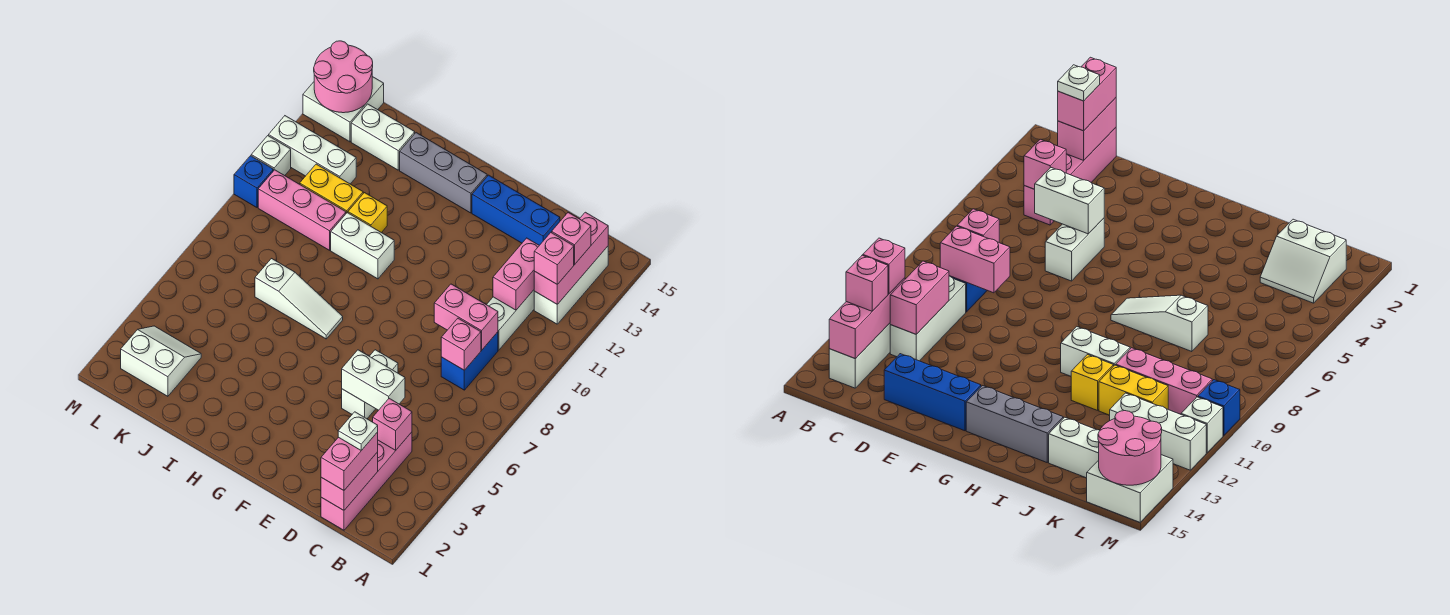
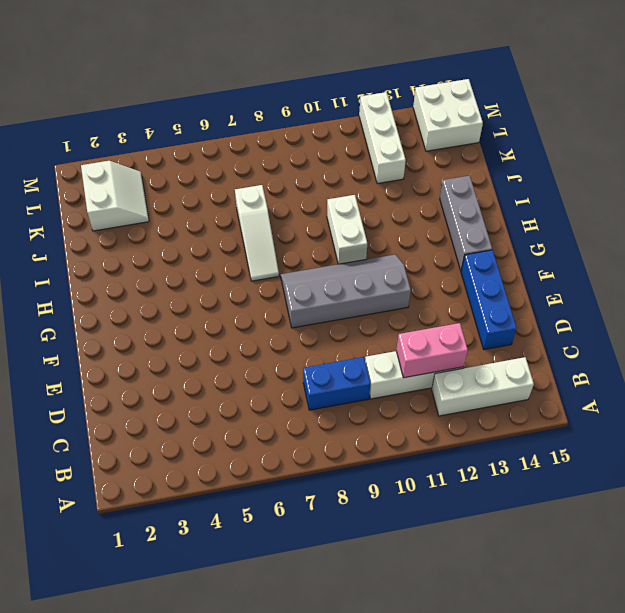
grey slope F8:G11 level 1 top F -> none
none -> pink brick C1:C4 level 1
none -> white brick E5:E6 level 1
none -> yellow brick I11 level 1
none -> pink brick J10:L10 level 1

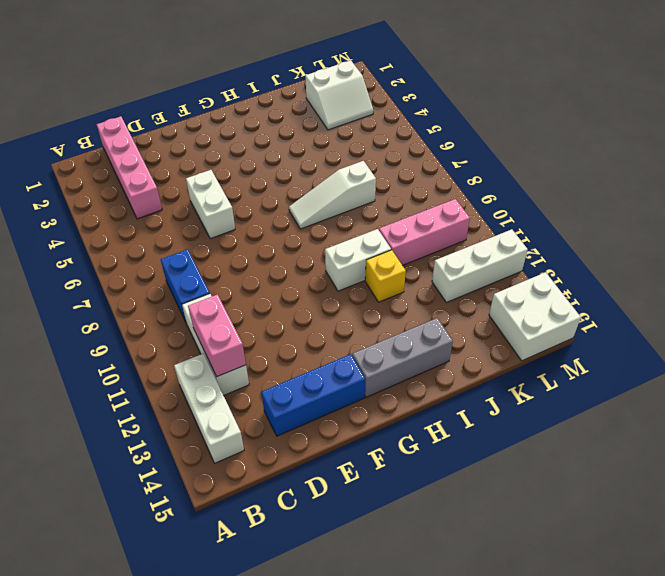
none -> yellow brick J11:K11 level 1
none -> white brick J14:K14 level 1
none -> blue brick M10 level 1
none -> white brick M11 level 1

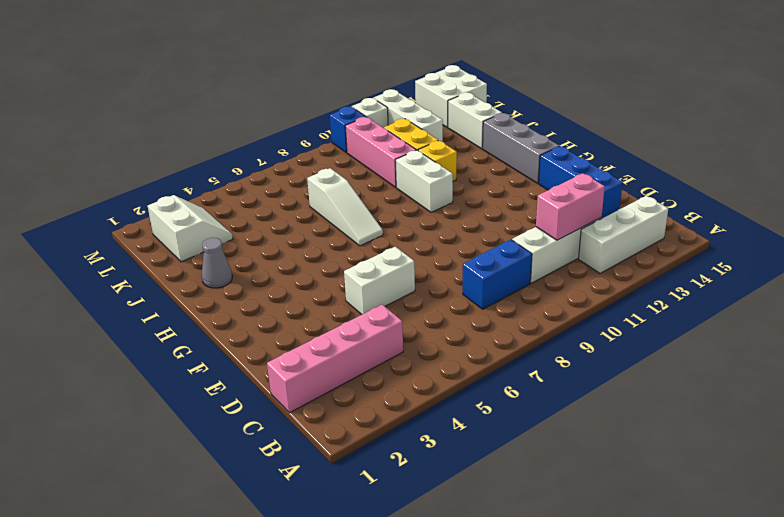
grey cone I2 level 1 -> none
none -> pink brick B12:B14 level 2
none -> pink brick C1:C2 level 2
none -> pink brick C4 level 2
none -> pink brick C8 level 2

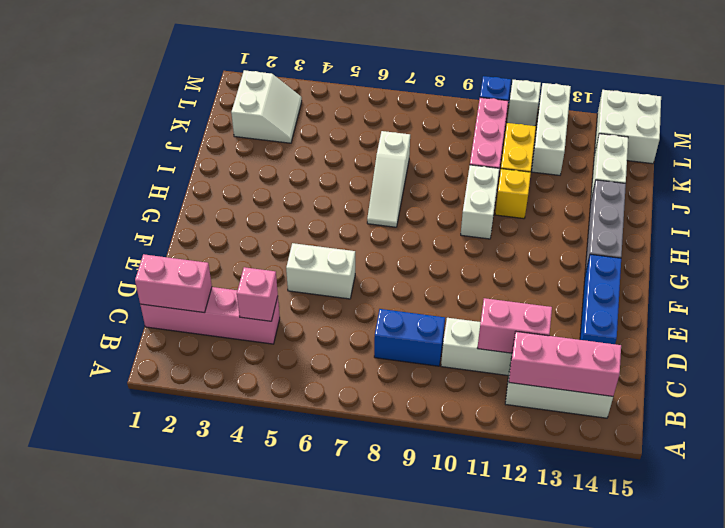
none -> pink brick C8 level 2
none -> pink brick C9:D9 level 2
none -> white brick D5:E5 level 2
none -> pink round brick L14:M15 level 2

